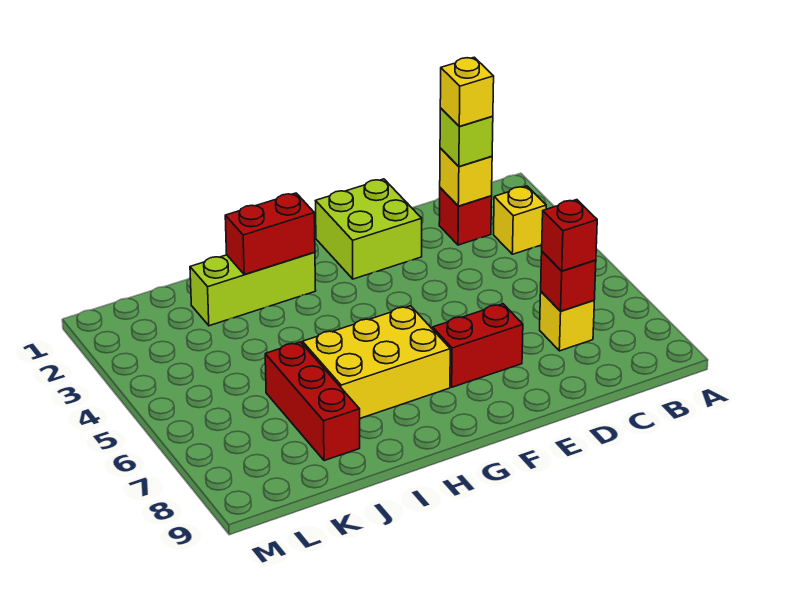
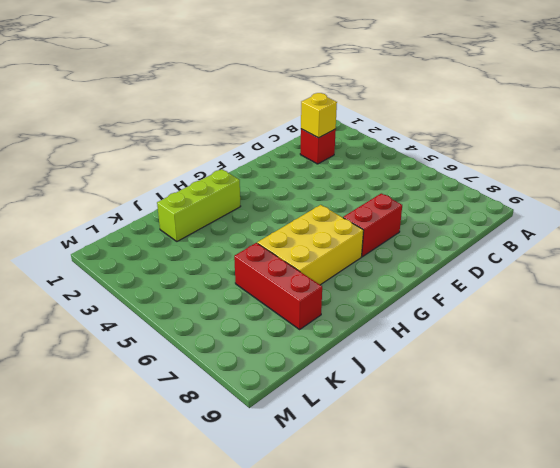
none -> yellow brick B3 level 1
none -> yellow brick C7 level 1
none -> lime brick E1:F2 level 1

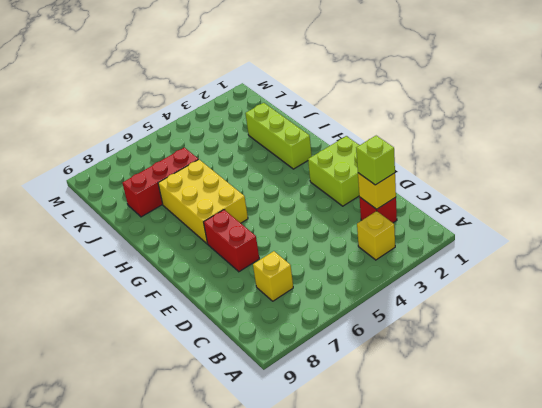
none -> red brick C7 level 2
none -> red brick H2:I2 level 2
none -> red brick C7 level 3

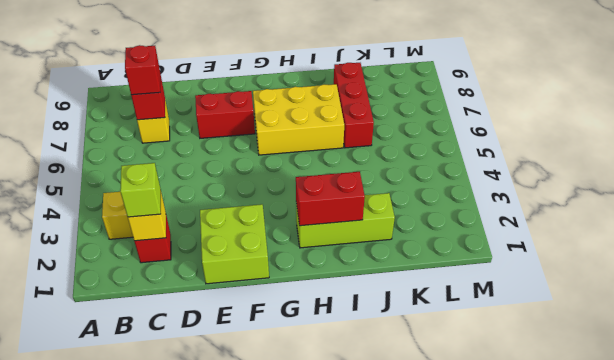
none -> yellow brick C2 level 4

